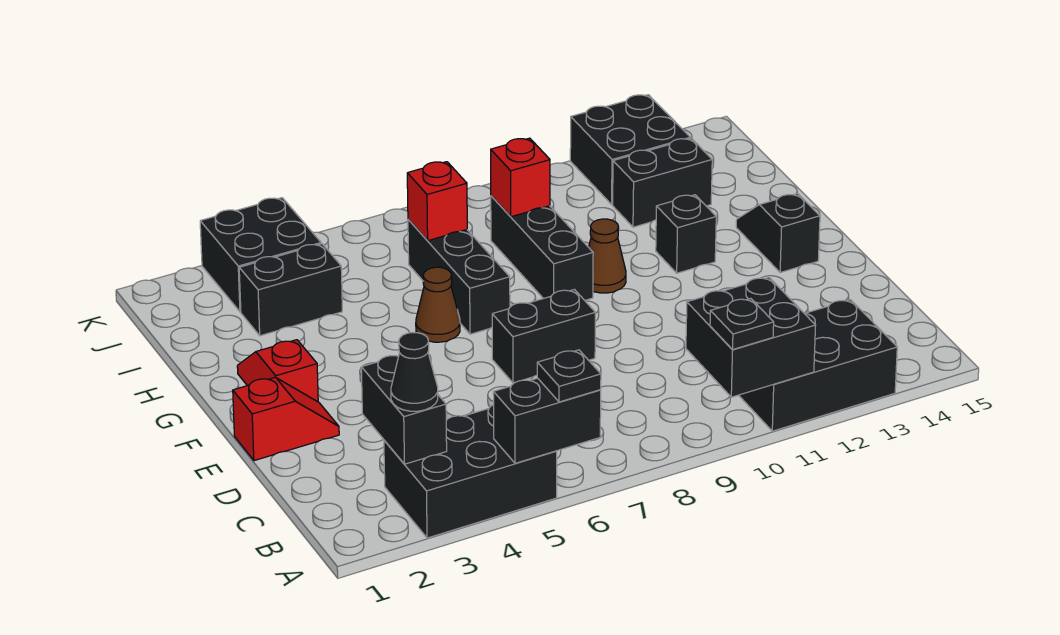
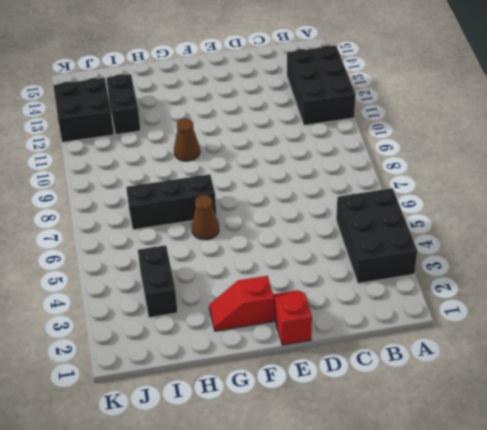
none -> black brick E7:E8 level 1
none -> black slope F14:G14 level 1 top F
none -> black brick G9:I9 level 1

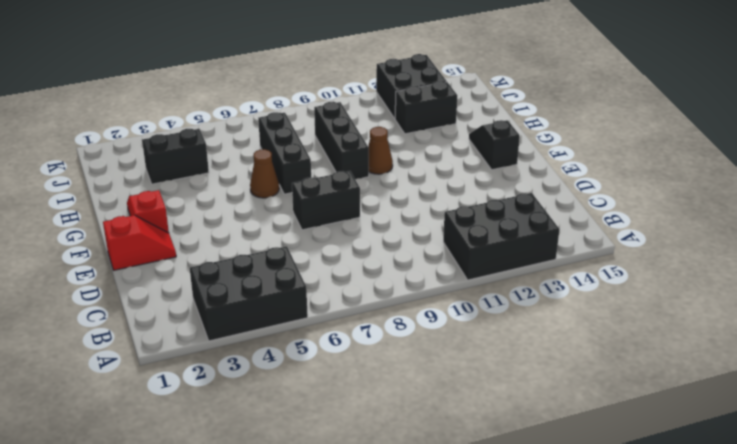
none -> black brick G12 level 1
none -> black brick J3:K4 level 1
none -> black brick A5:A6 level 2

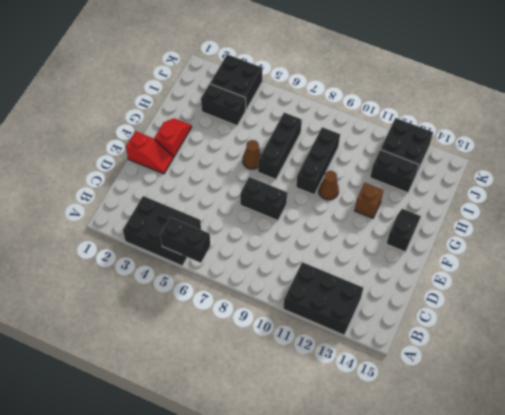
brown brick G12 level 1 -> black brick G12 level 1
none -> black brick A10:B11 level 2
none -> black brick B3:C3 level 2
none -> red brick I7 level 2

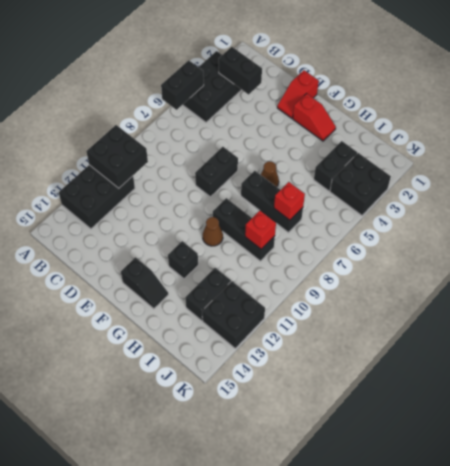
none -> black plate A6 level 3
none -> black plate A10 level 3
none -> black cone B3 level 3

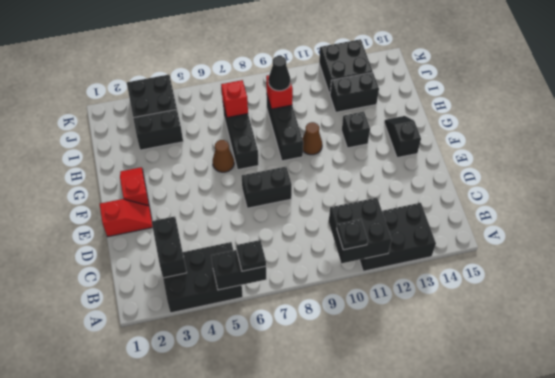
black cone I9 level 3 -> black cone B3 level 3

